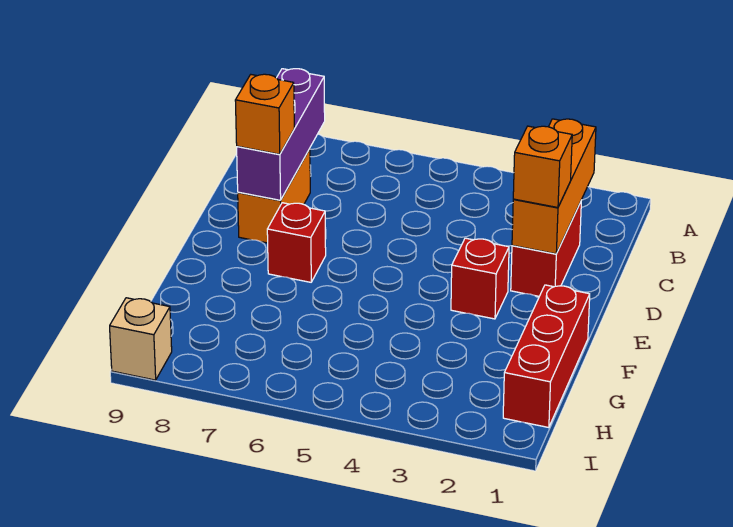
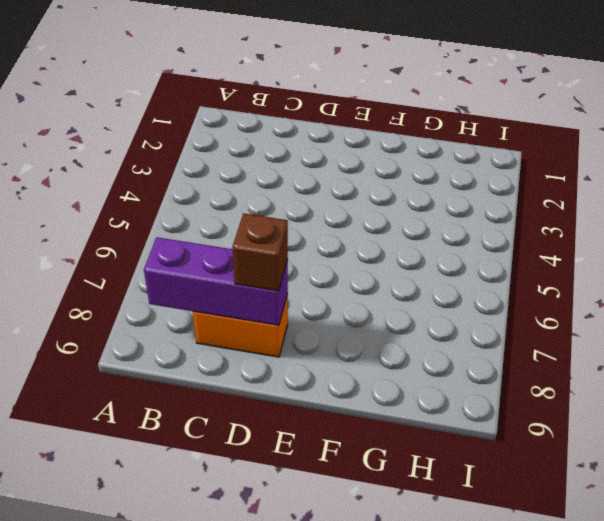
brown brick D8 level 3 -> orange brick D8 level 3
none -> red brick C2:D2 level 1
none -> red brick E3 level 1

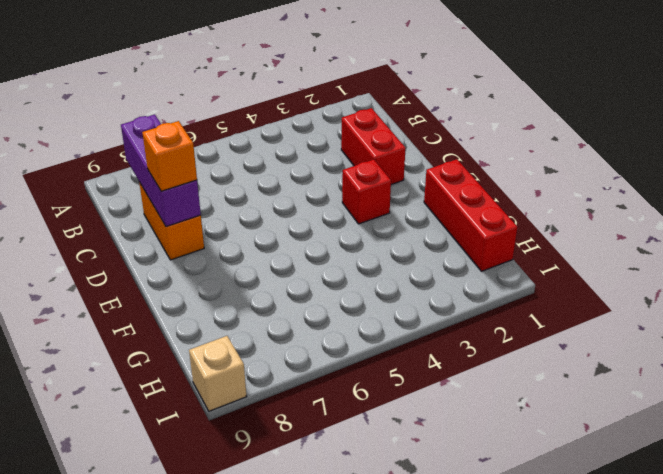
none -> red brick E7 level 1
none -> orange brick B2:D2 level 2

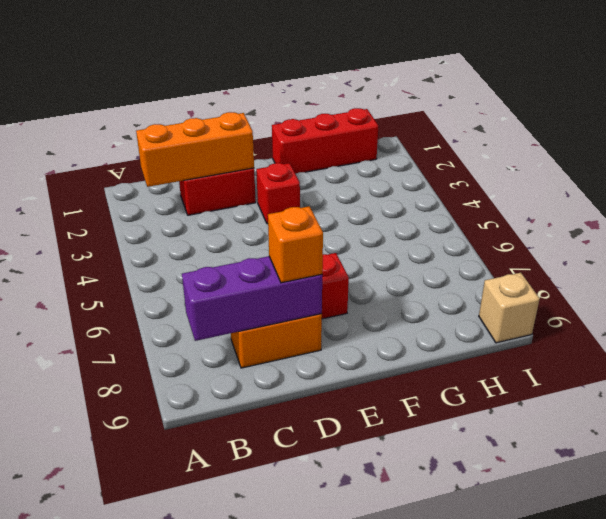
none -> orange brick D2 level 3

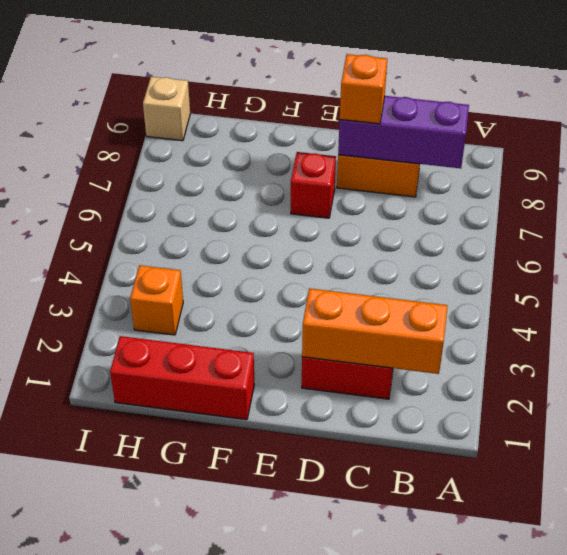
orange brick H3 level 1 -> orange brick D2 level 3
none -> red brick E3 level 1

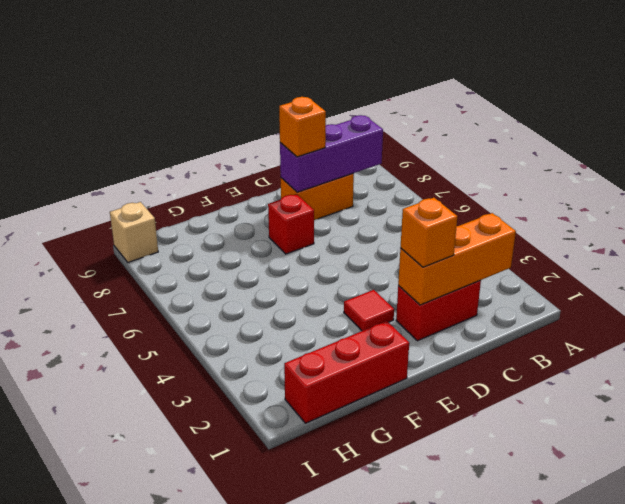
red tile E3 level 1 -> red brick E3 level 1

